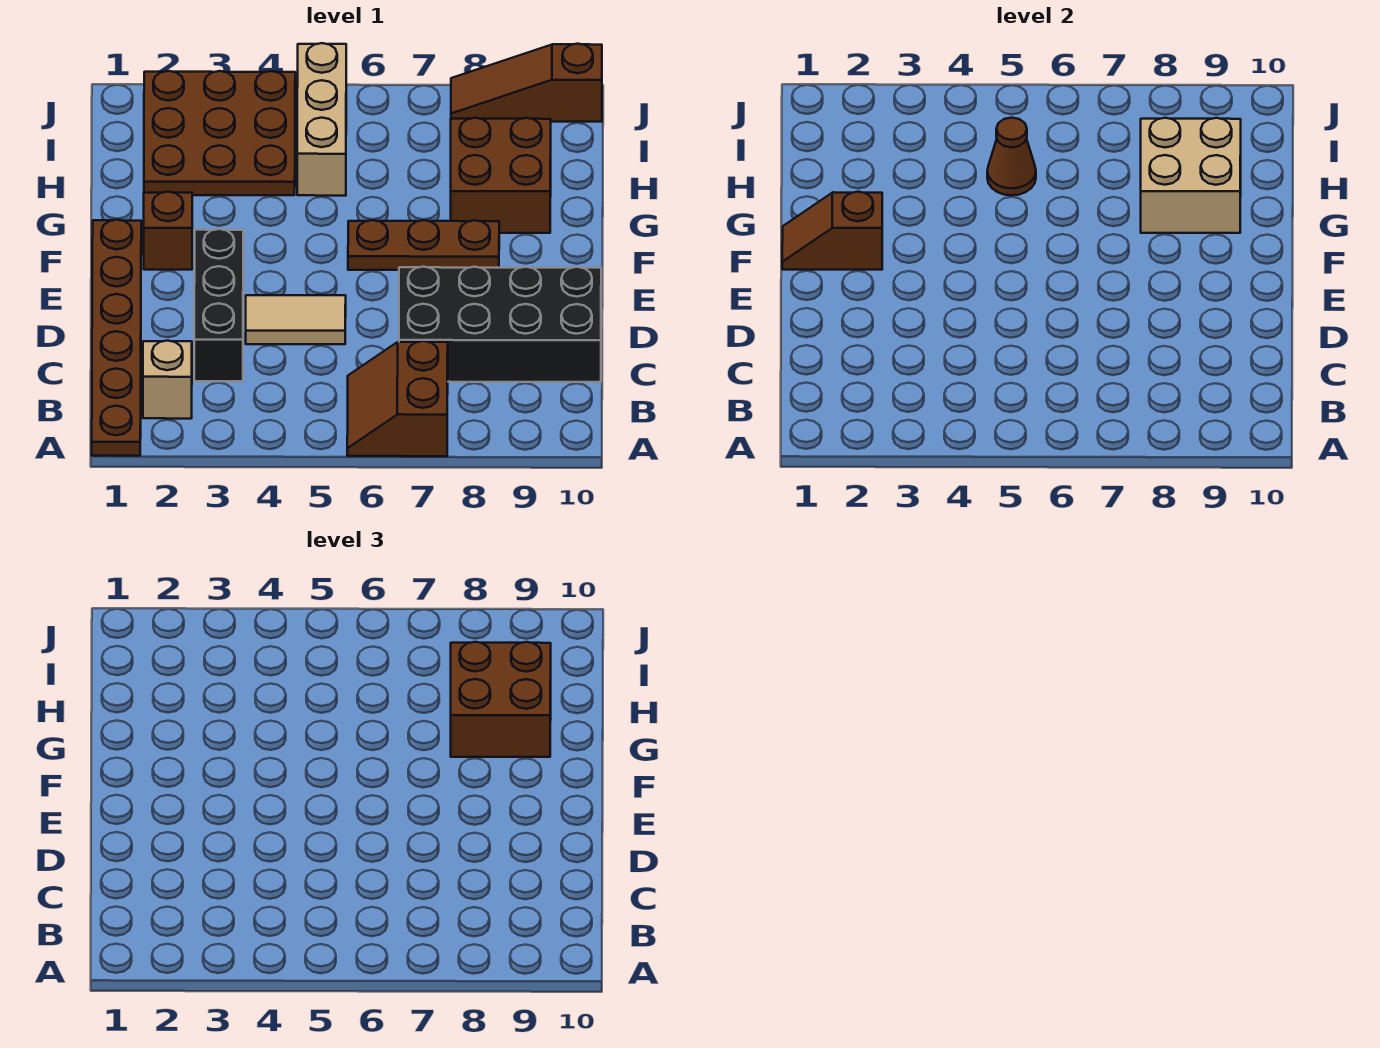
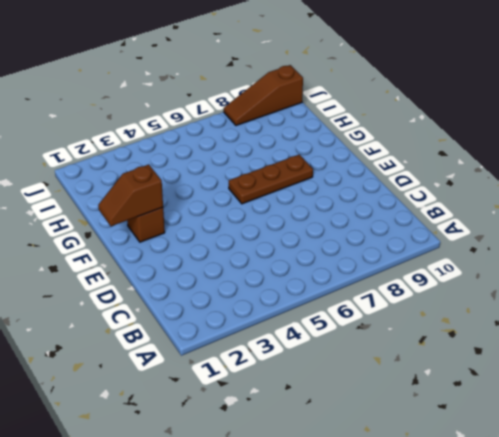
none -> brown plate A1:F1 level 1
none -> brown slope A6:B7 level 1 top 7
none -> tan brick B2 level 1

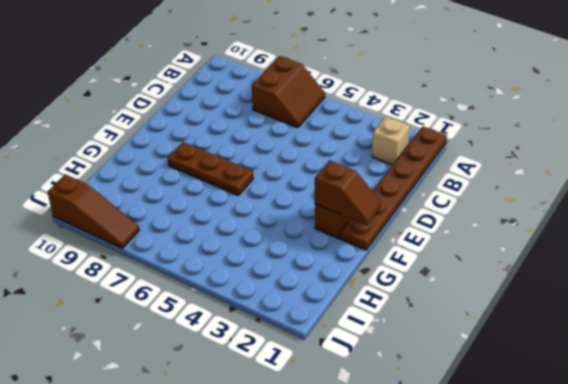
none -> black brick C3:E3 level 1
none -> black brick C7:D10 level 1
none -> tan tile D4:D5 level 1

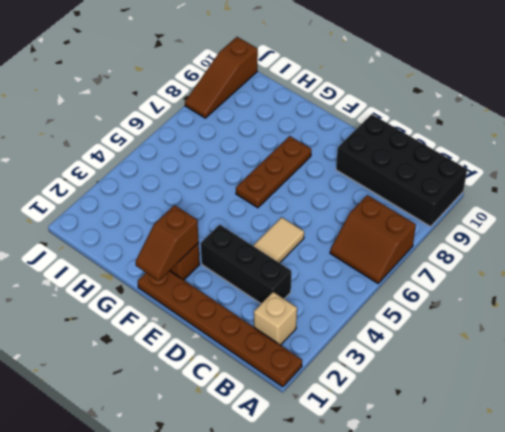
black brick A9:D10 level 1 -> black brick C7:D10 level 1
none -> brown brick G8:H9 level 1
none -> brown plate H2:J4 level 1
none -> tan brick H5:J5 level 1

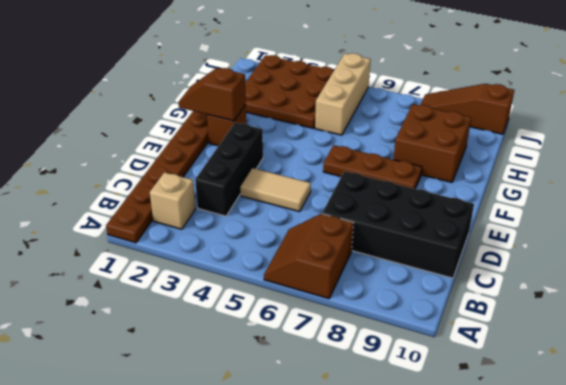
none -> tan brick G8:H9 level 2
none -> brown cone H5 level 2
none -> brown brick G8:H9 level 3

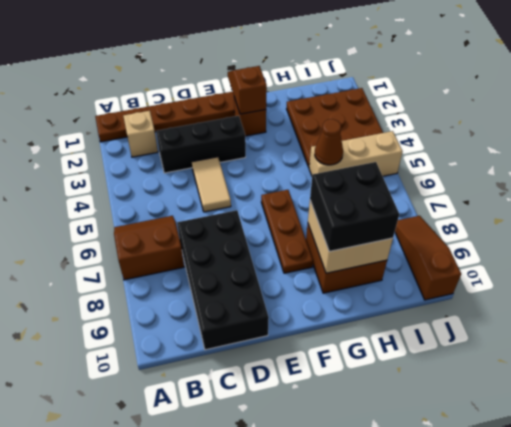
black brick G8:H9 level 3 -> brown brick G8:H9 level 3

